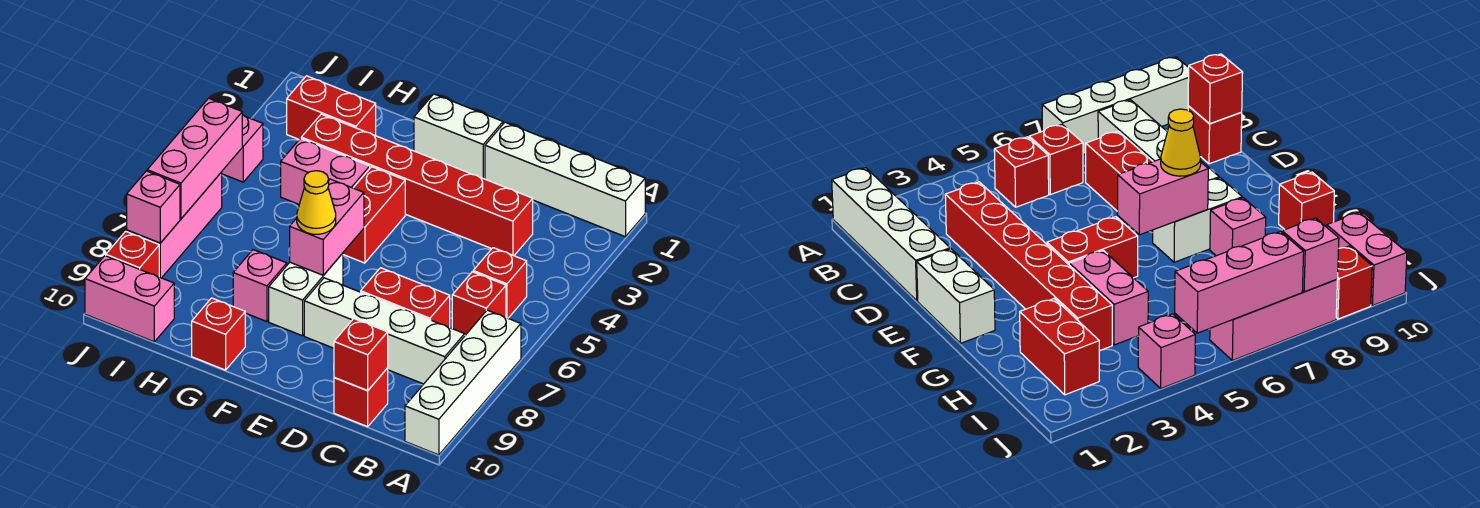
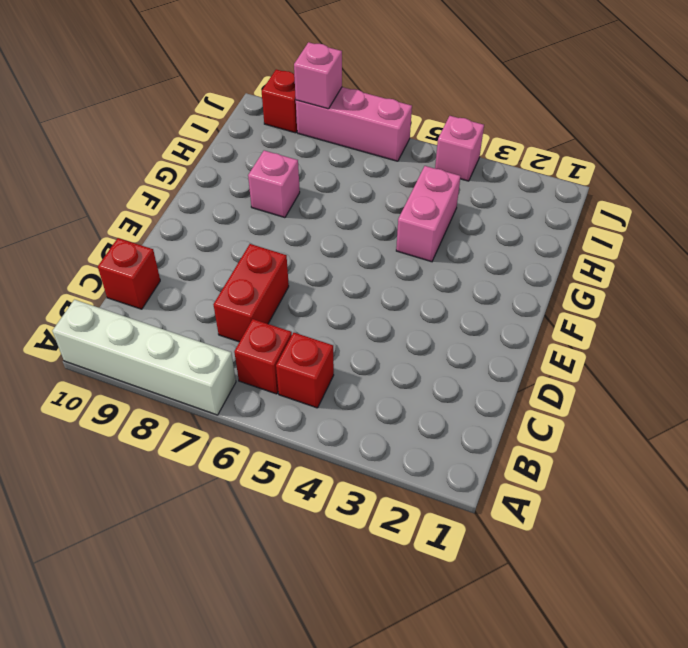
none -> white brick A1:D1 level 1
none -> white brick B8:E8 level 1
none -> red brick C3:H3 level 1

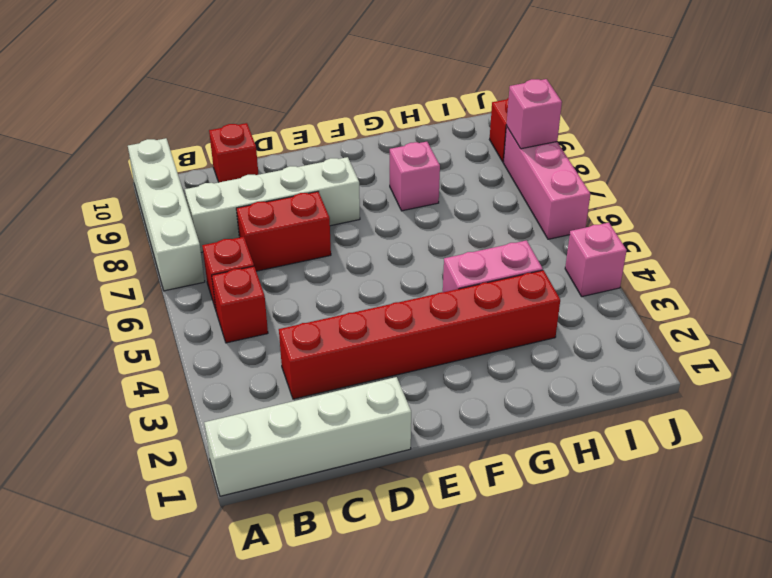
none -> white brick E1:F1 level 1
none -> red brick F4:F5 level 1
none -> white brick F7:F8 level 1

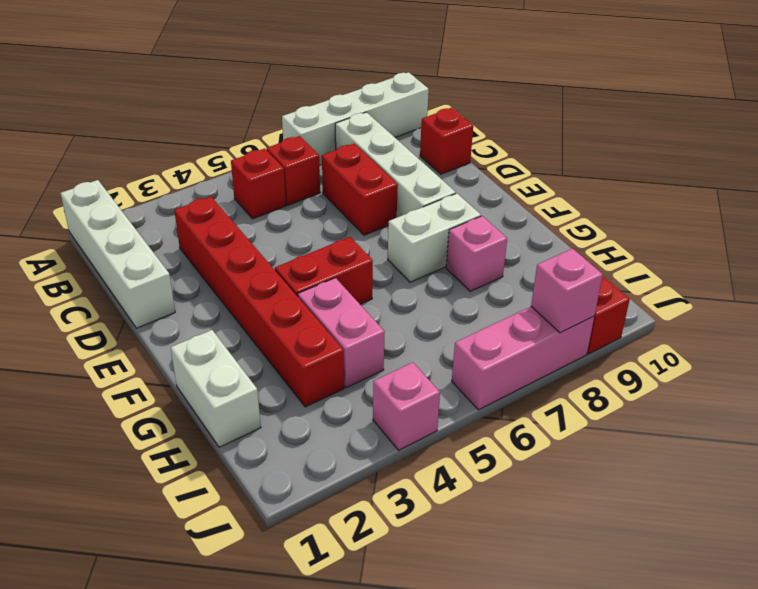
white brick G1:H1 level 1 -> white brick E1:F1 level 1
none -> red brick G10 level 1
none -> red brick H2:I2 level 1
none -> pink brick I10:J10 level 1

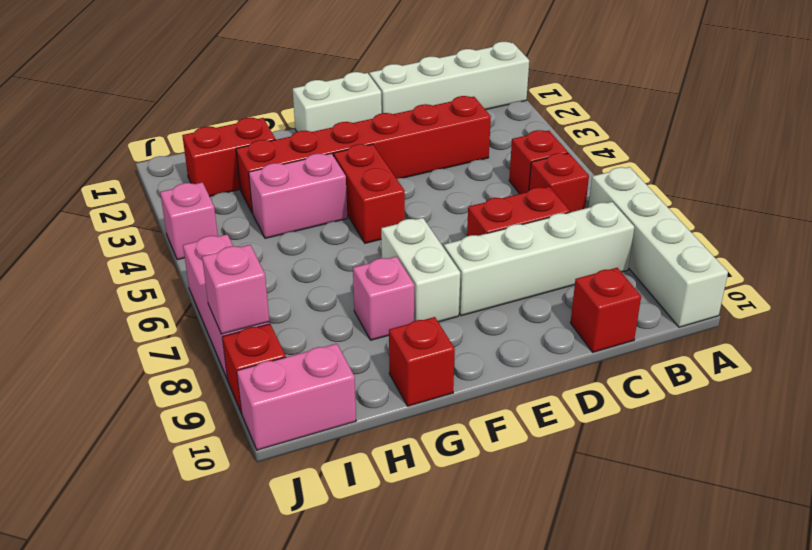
none -> red brick C10 level 2
none -> pink brick F6:F7 level 2
none -> pink brick J5:J7 level 2

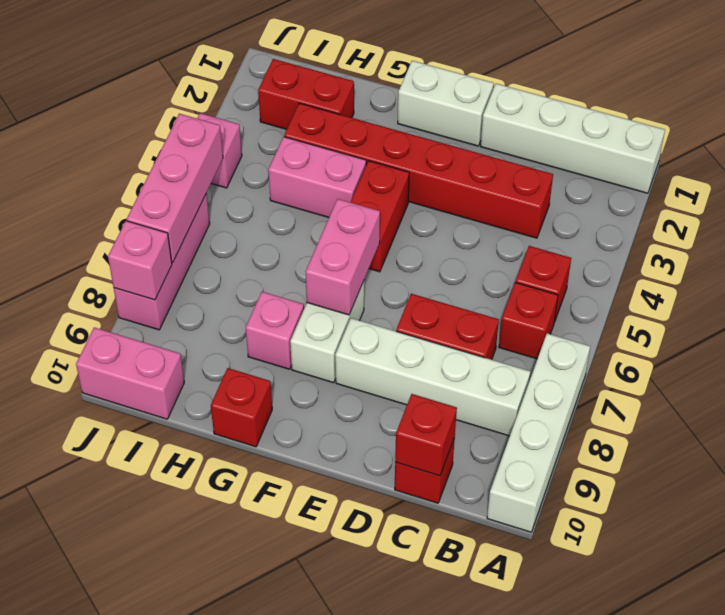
none -> red brick J9 level 1
none -> yellow cone F7 level 3

